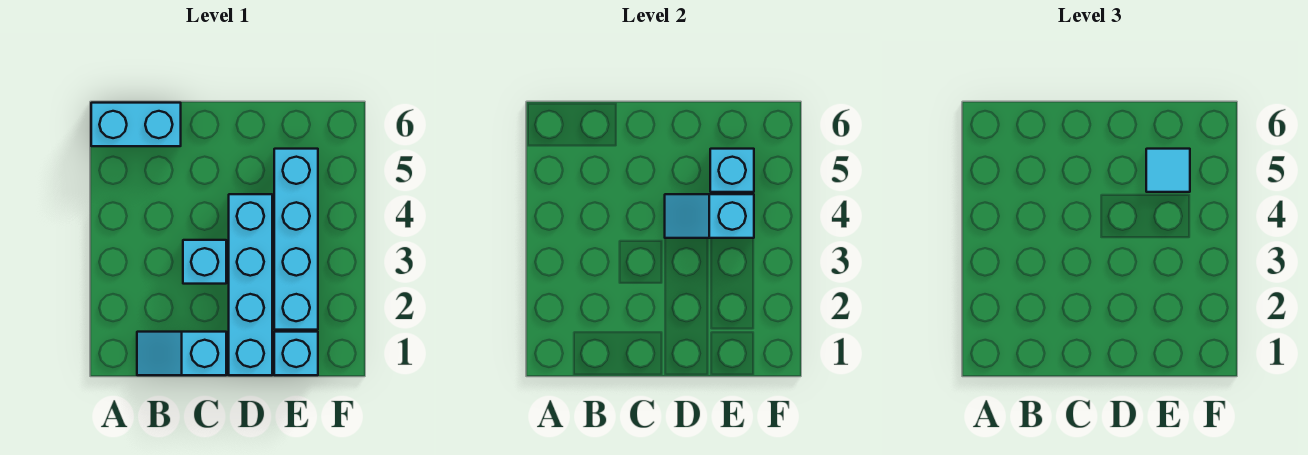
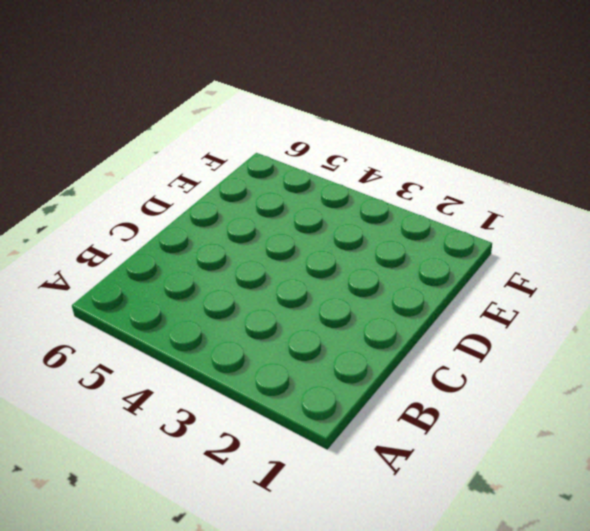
none -> cyan brick A6:B6 level 1
none -> cyan slope B1:C1 level 1 top C

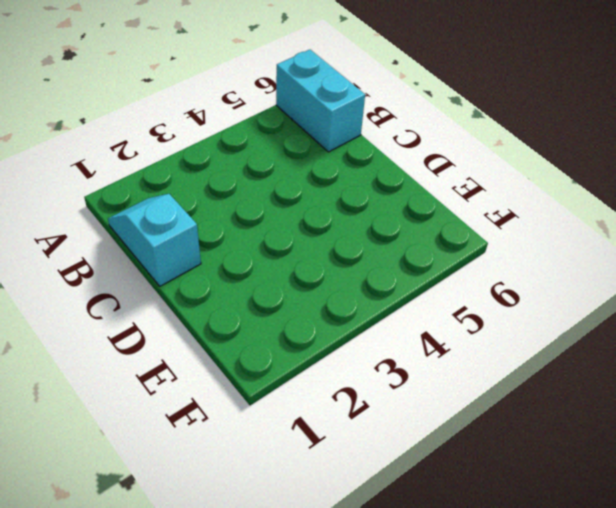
none -> cyan brick C3 level 1
none -> cyan brick D1:D4 level 1

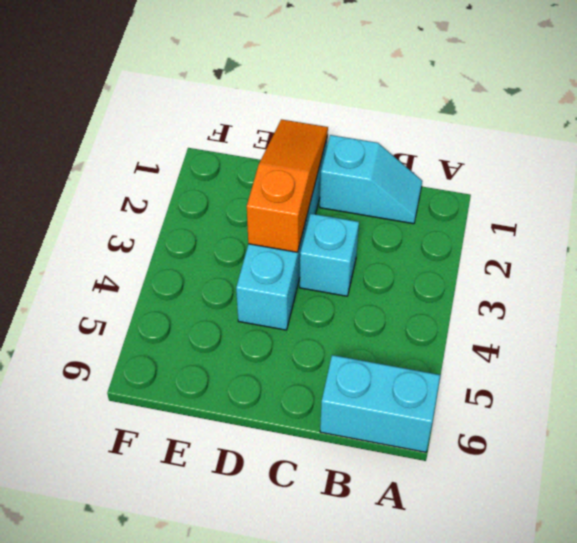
orange slope D1:D3 level 2 top 3 -> none
none -> cyan brick E1 level 1
none -> cyan brick E2:E5 level 1

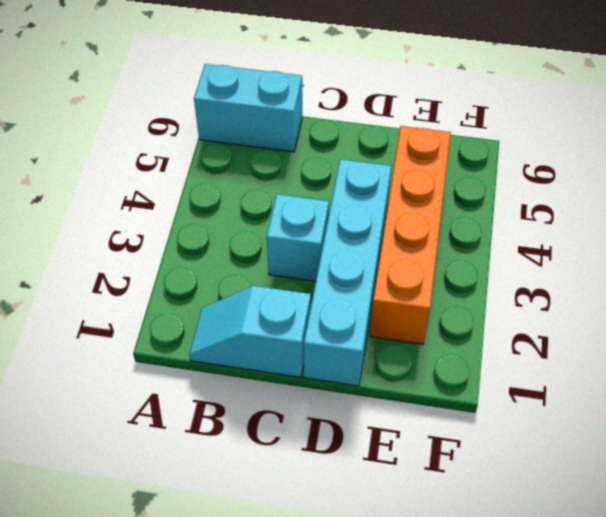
orange brick E2:E5 level 1 -> cyan brick E2:E5 level 1
none -> cyan brick E1 level 1
none -> cyan slope D4:E4 level 2 top E

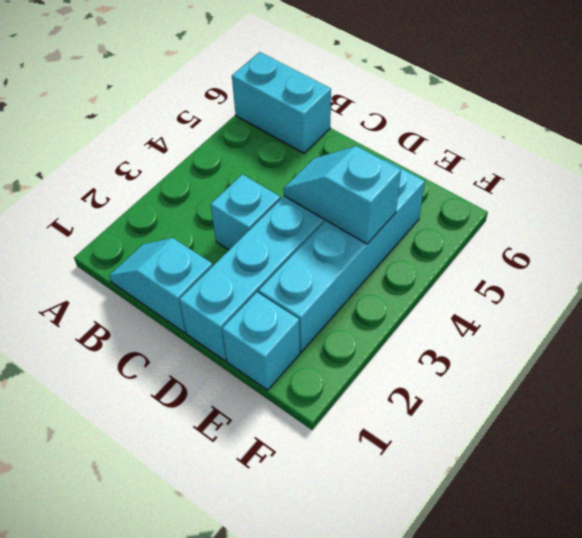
none -> cyan brick E5 level 2
none -> cyan tile E5 level 3

